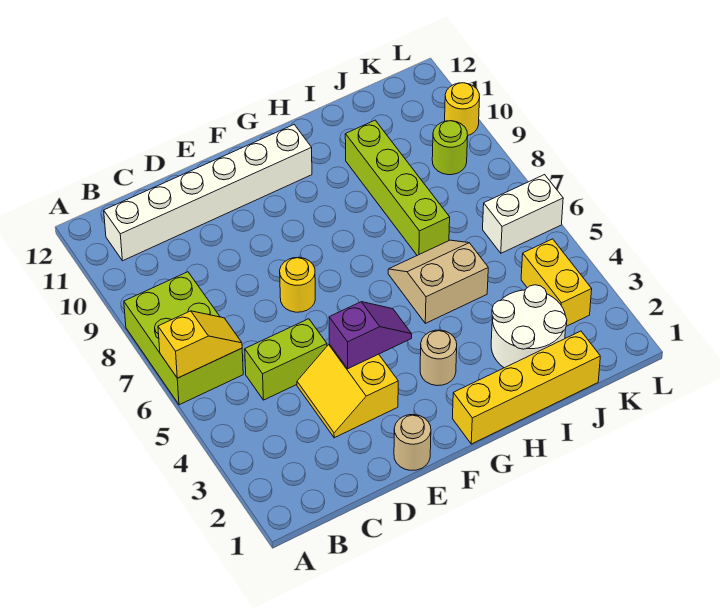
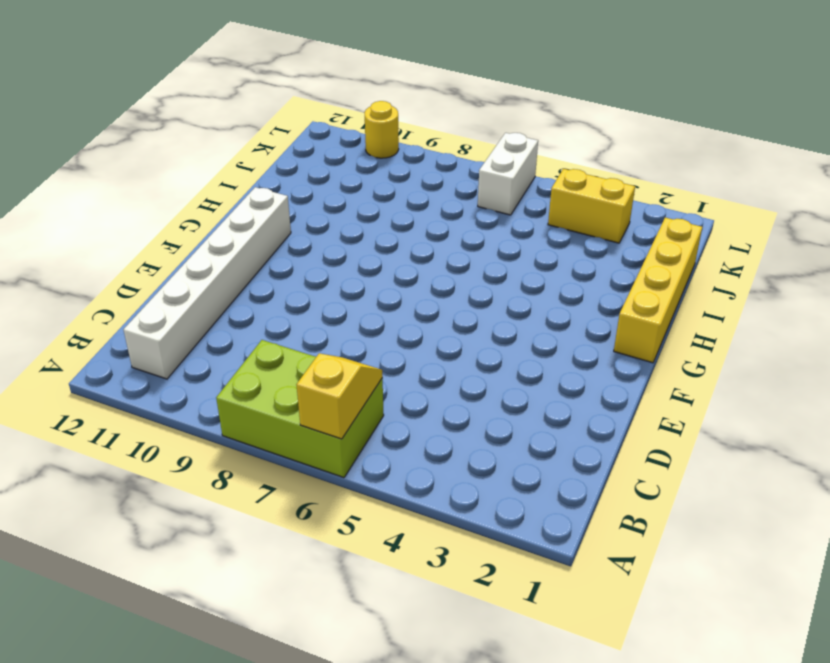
none -> lime brick C5:D5 level 1
none -> yellow slope D3:E4 level 1 top E
none -> tan round brick E1 level 1

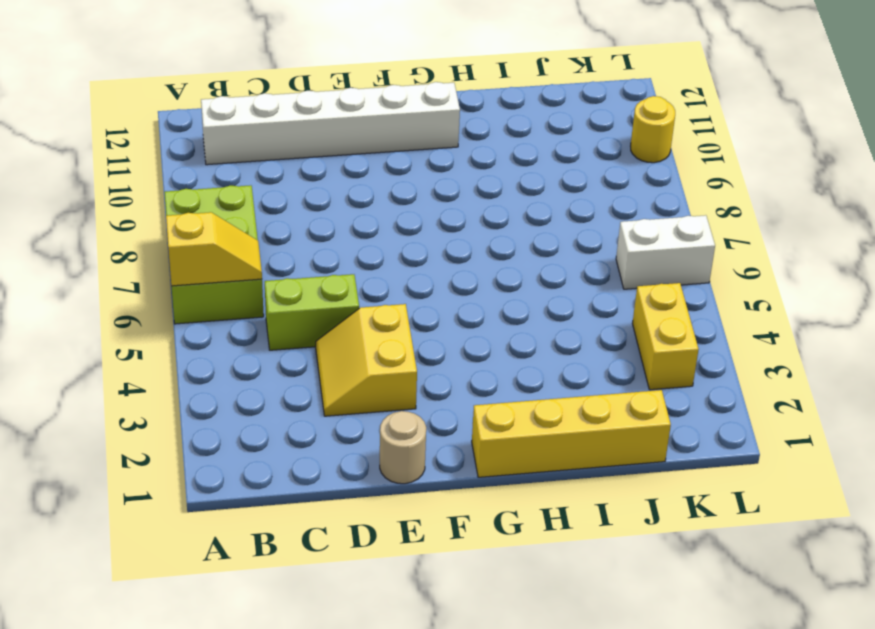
none -> yellow round brick E7 level 1
none -> tan round brick G3 level 1
none -> tan slope H5:I6 level 1 top 5

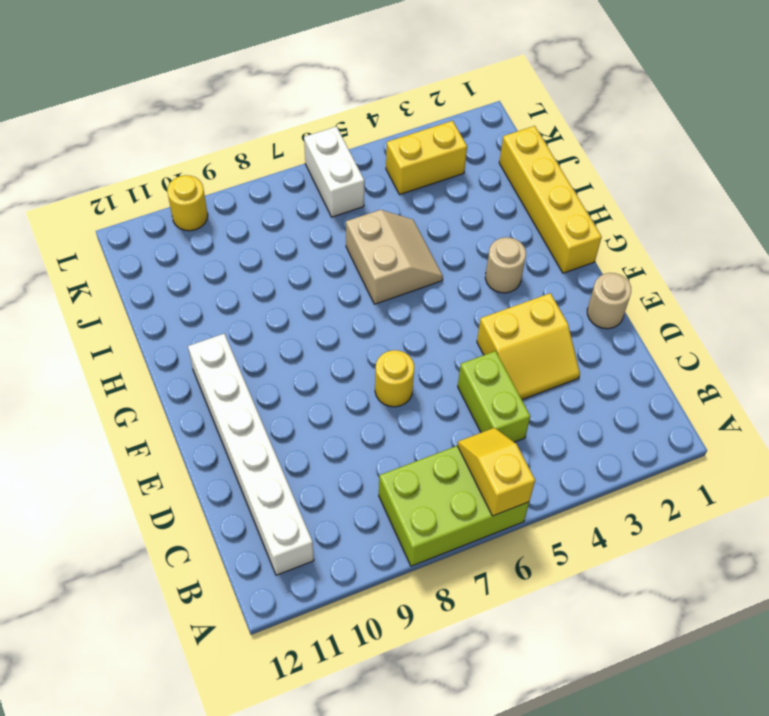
tan slope H5:I6 level 1 top 6 -> tan slope H5:I6 level 1 top 5
none -> white round brick I2:J3 level 1
none -> lime brick I7:I10 level 1
none -> lime round brick K9 level 1

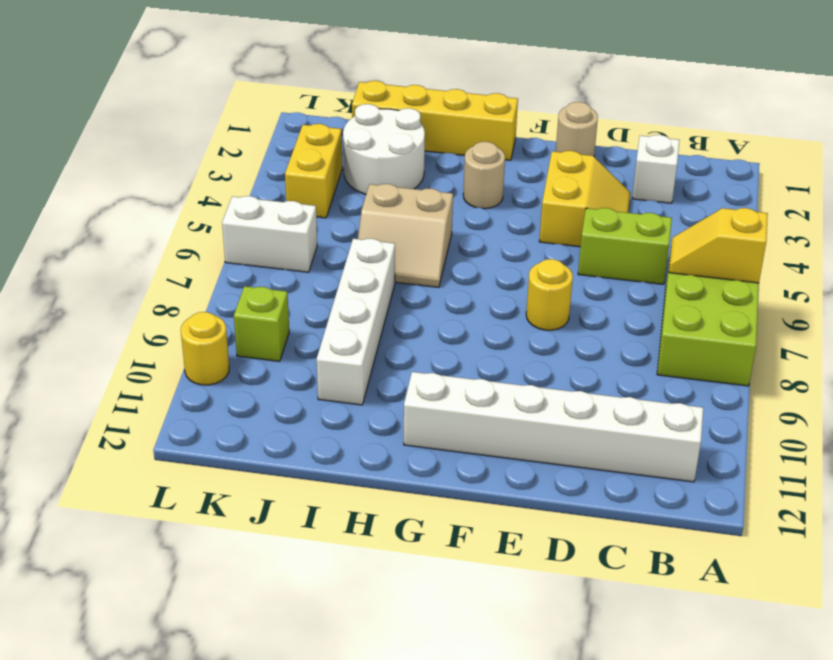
white brick C2 level 1 -> none
white brick I7:I10 level 1 -> lime brick I7:I10 level 1
lime brick K9 level 1 -> lime round brick K9 level 1
none -> purple slope E4:F4 level 2 top E

